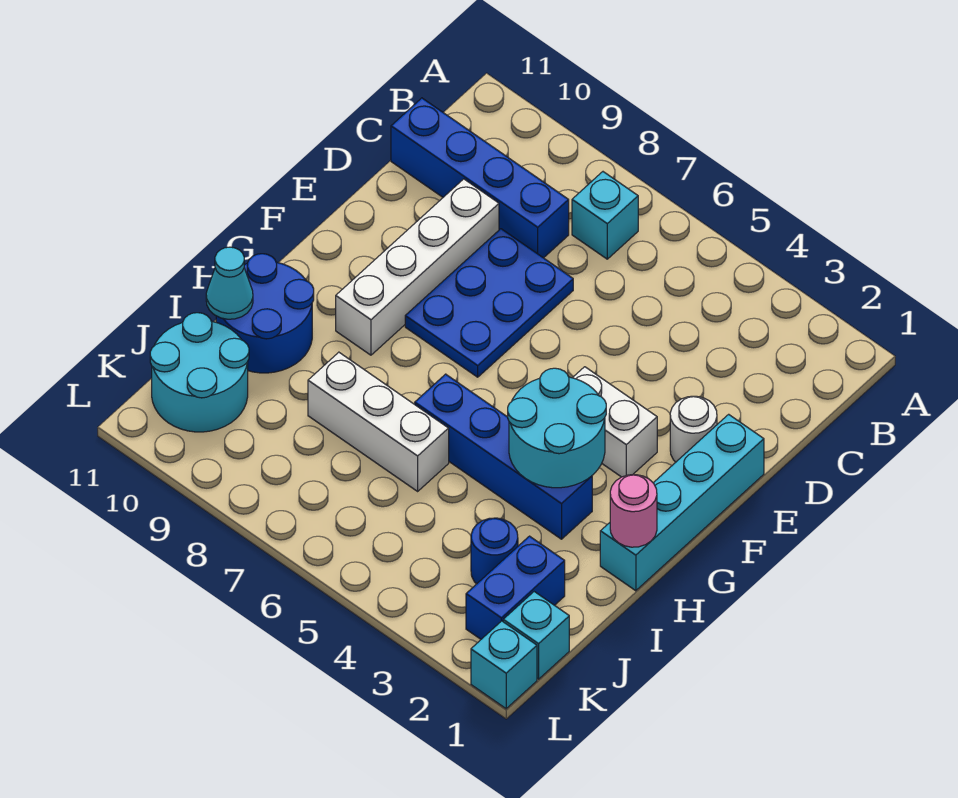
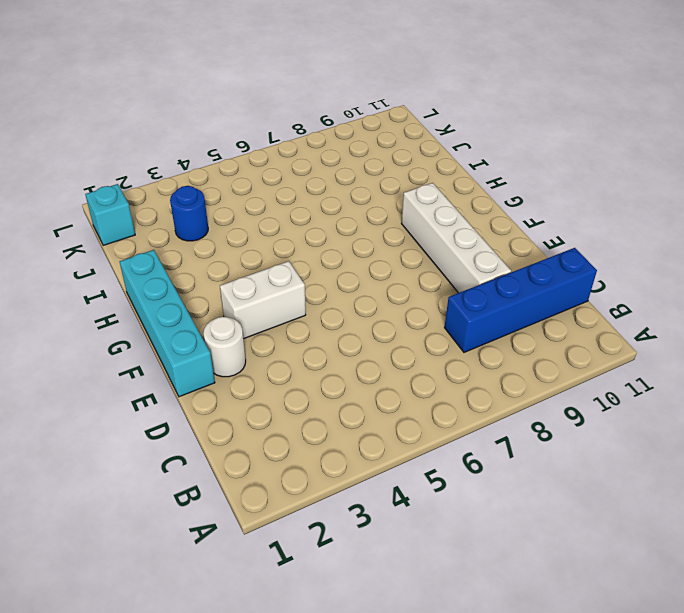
none -> cyan brick B7 level 1
none -> blue plate D7:F8 level 1
none -> blue brick H3:H6 level 1

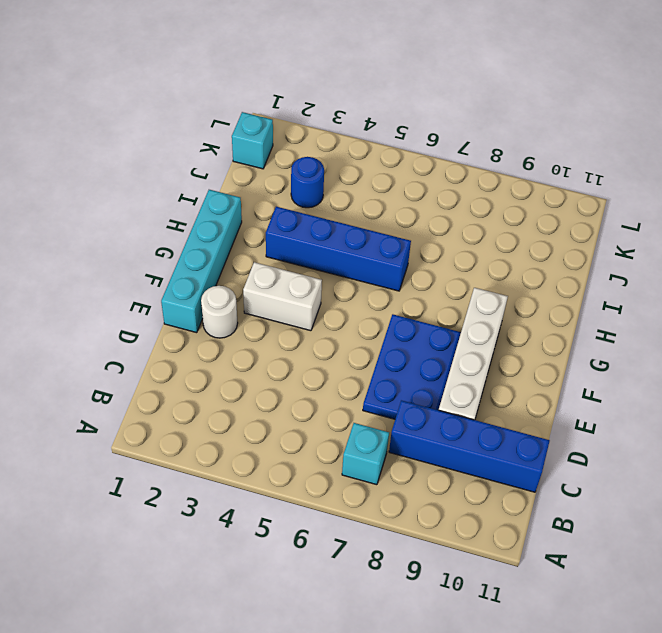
none -> blue round brick H10:I11 level 1
none -> white brick I6:I8 level 1
none -> blue brick J2:K2 level 1

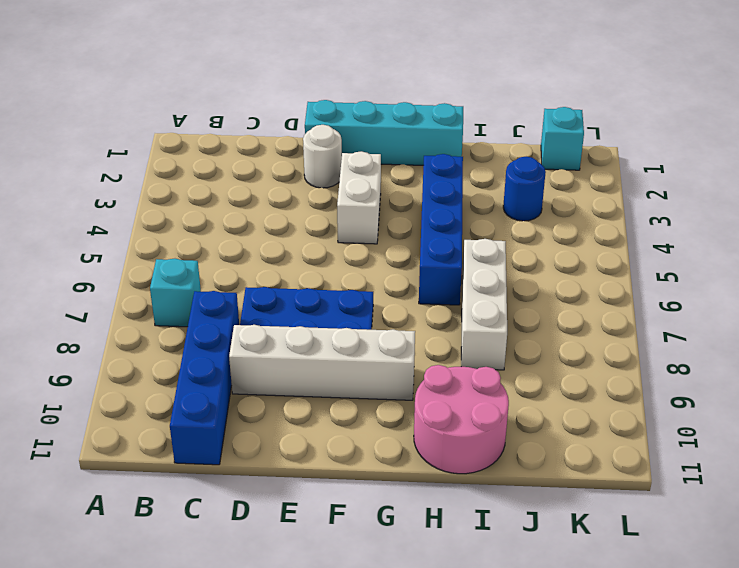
pink round brick H10:I11 level 1 -> blue round brick H10:I11 level 1
none -> blue brick J2:K2 level 1
none -> cyan round brick J10:K11 level 1
none -> cyan brick L1 level 1

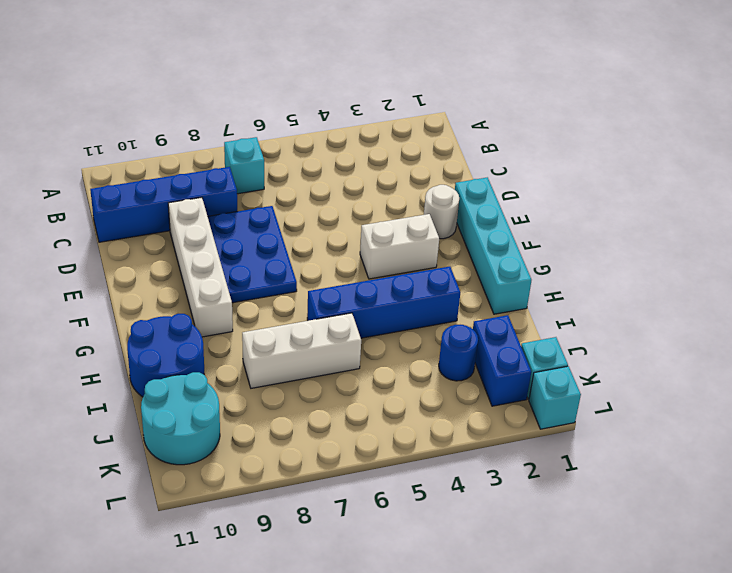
none -> cyan round brick G3:H4 level 2
none -> pink round brick H1 level 2
none -> cyan cone I11 level 2

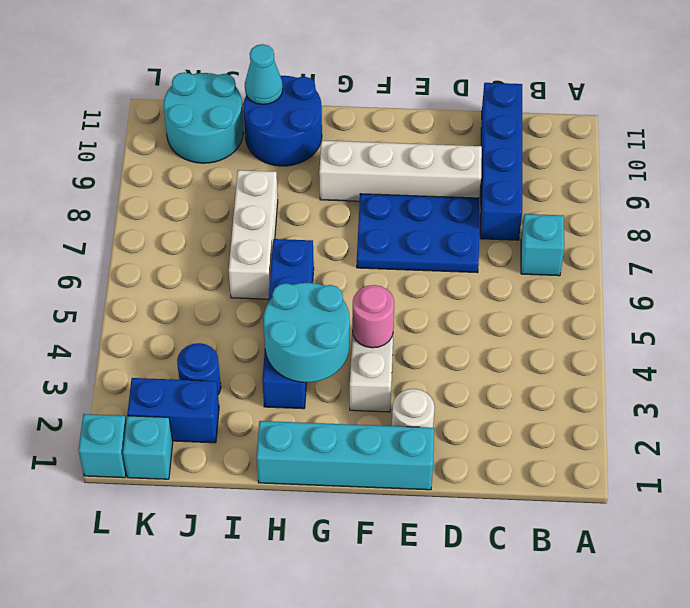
pink round brick F4 level 2 -> pink round brick H1 level 2

